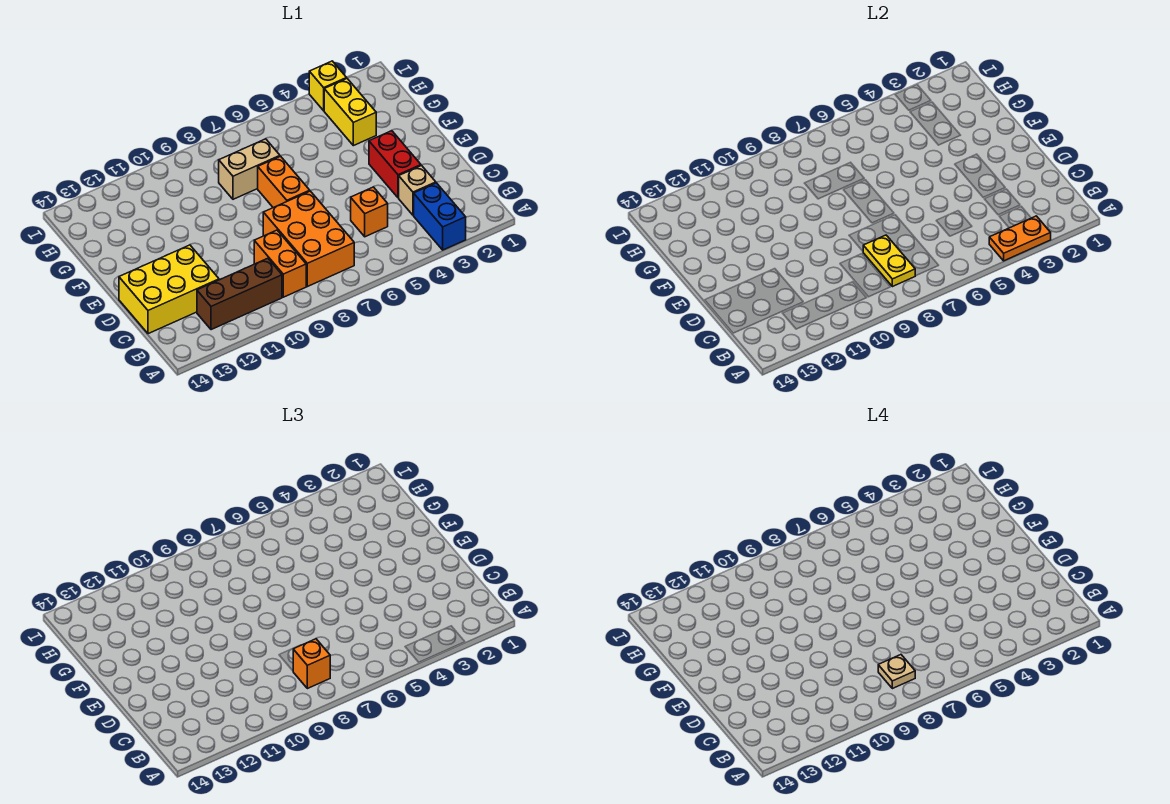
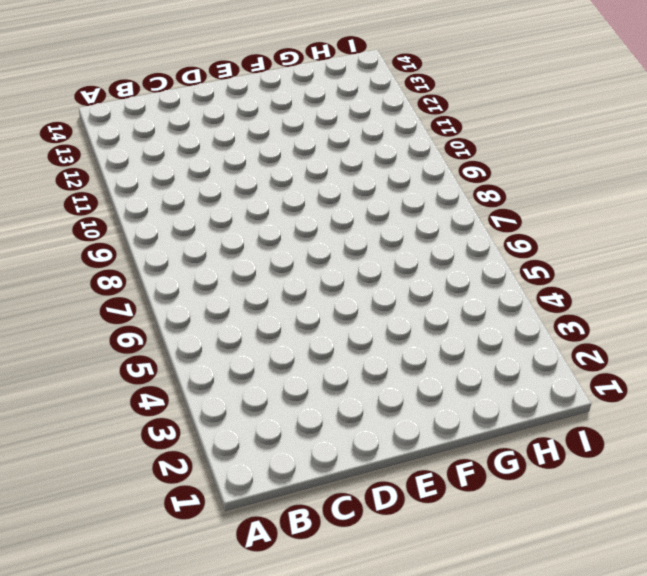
none -> blue brick A3:B3 level 1
none -> orange brick B7:D8 level 1
none -> orange brick B9:C9 level 1

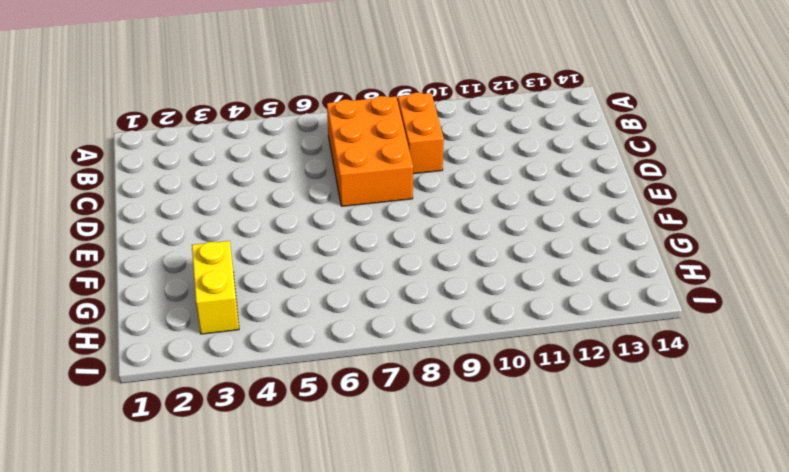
none -> blue brick A3:B3 level 1
none -> brown brick B10:B12 level 1
none -> tan brick C3 level 1

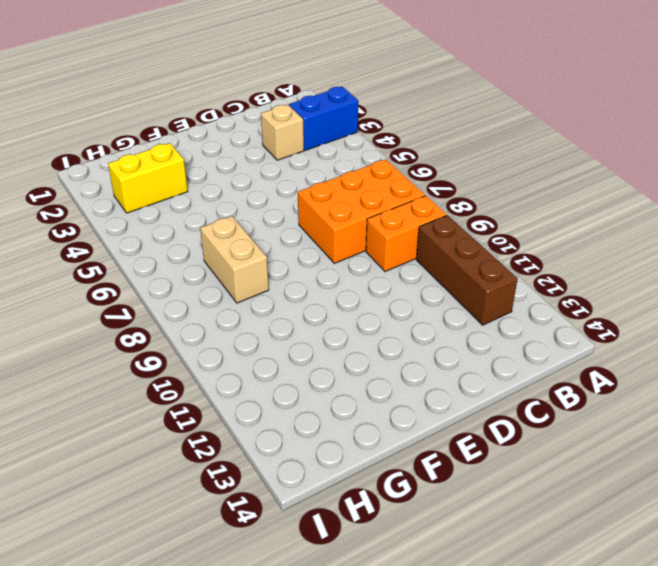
none -> orange brick C5 level 1
none -> yellow brick C12:D14 level 1
none -> red brick D3:E3 level 1

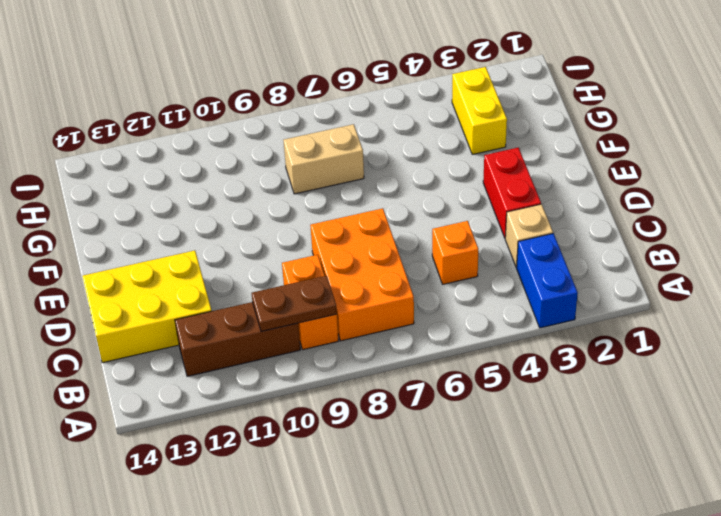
brown plate B9:B10 level 2 -> none
none -> orange brick E7:F7 level 1
none -> yellow brick I3 level 1
none -> orange plate A3:A4 level 2

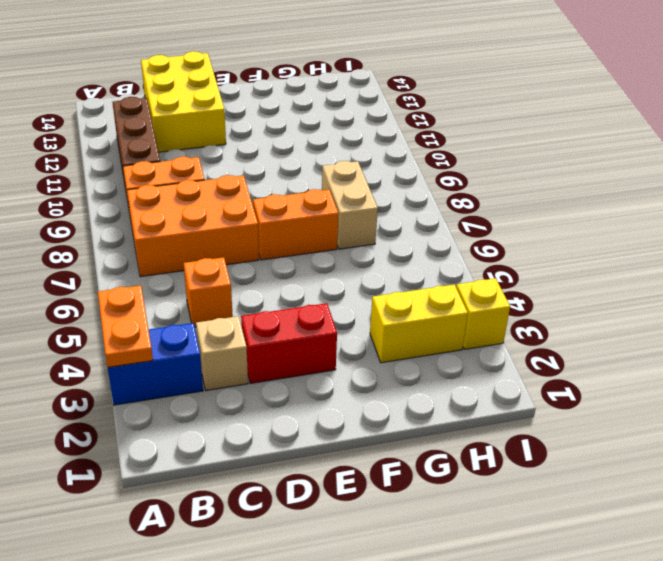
none -> yellow plate B8:C8 level 2
none -> orange brick B8 level 3
none -> tan plate B8 level 4

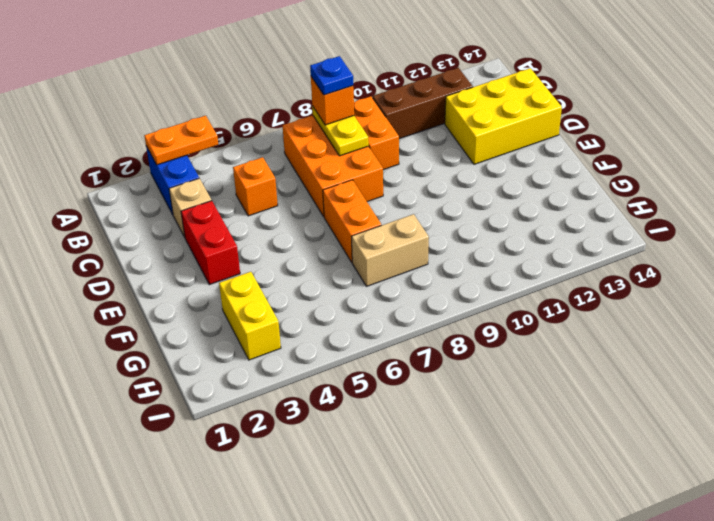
blue plate B8 level 4 -> tan plate B8 level 4
none -> yellow brick I3 level 1

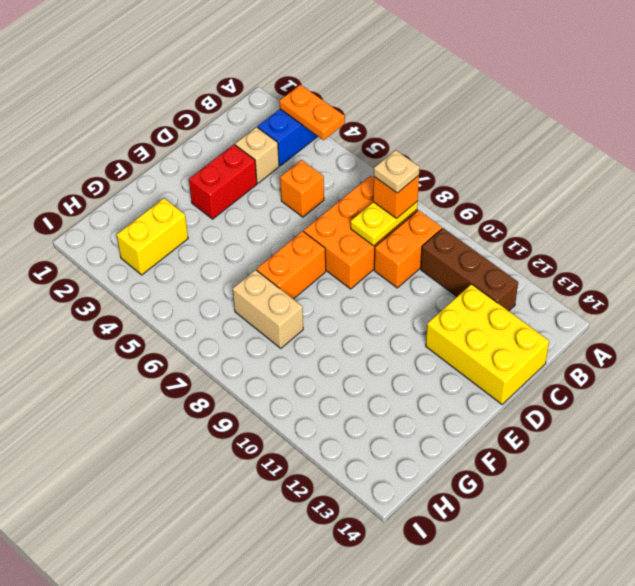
none -> yellow brick I3 level 1

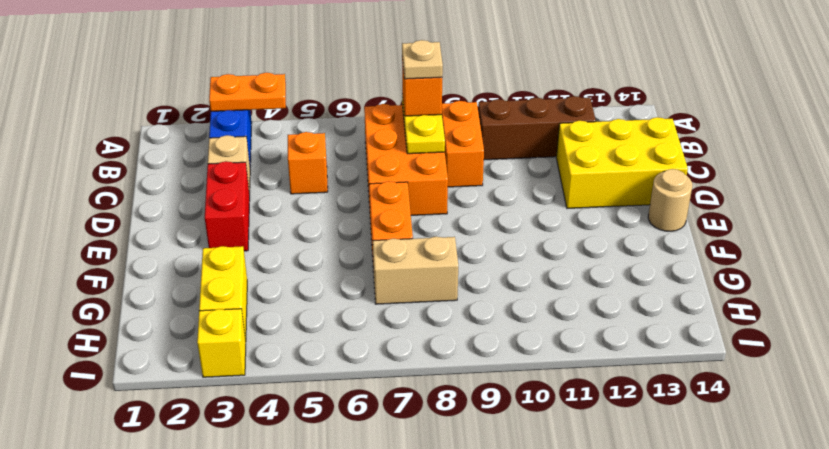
tan round brick E14 level 1 -> none

